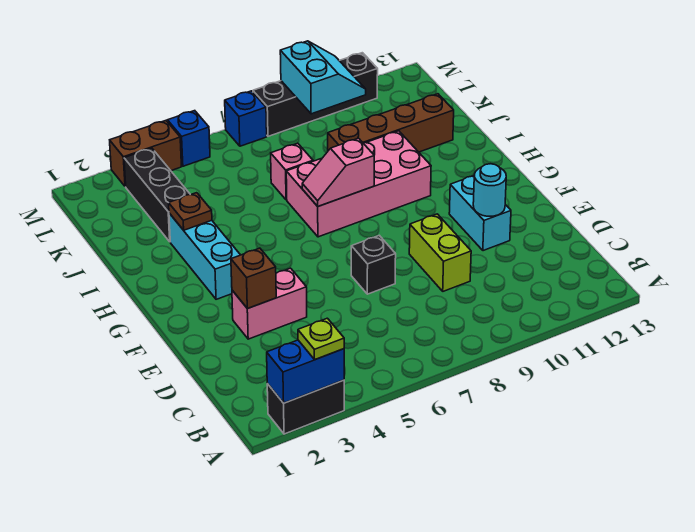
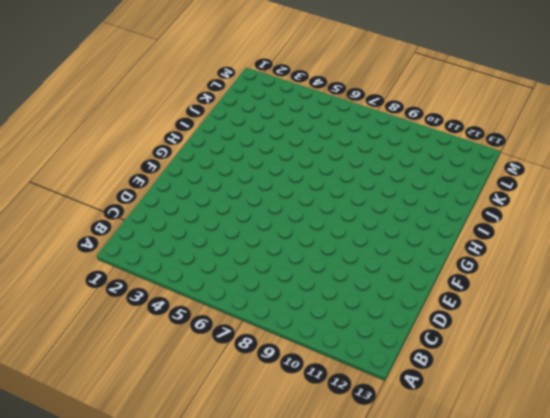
none -> black brick A2:A3 level 1
none -> lime brick D9:E9 level 1
none -> pink brick E3:E4 level 1

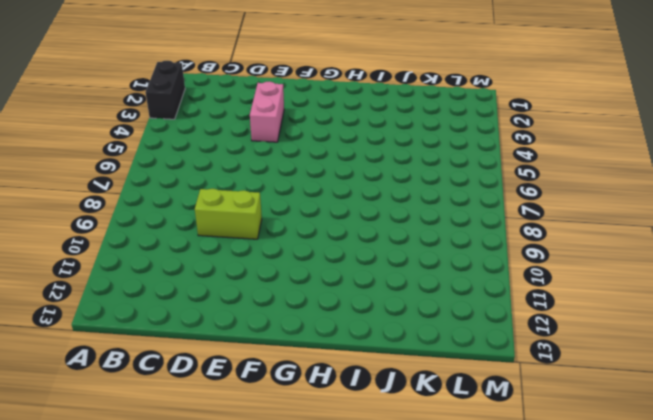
none -> black brick E7 level 1
none -> cyan brick E11:F11 level 1
none -> cyan brick G3:I3 level 1

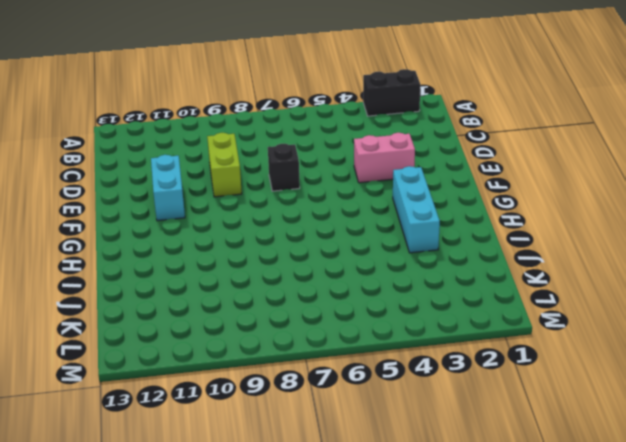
none -> pink brick H7:I10 level 1
none -> black brick J3:L3 level 1
none -> pink brick J7 level 1

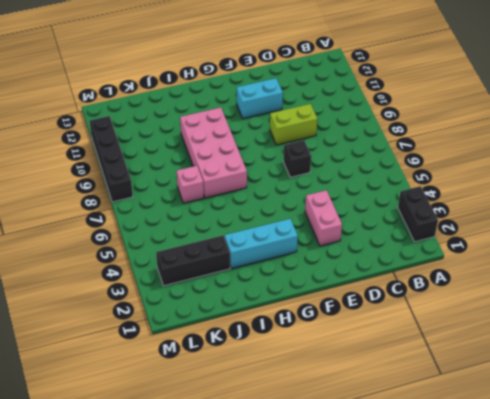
none -> brown brick J9:J12 level 1
none -> brown brick M3:M4 level 1
none -> blue brick M5 level 1

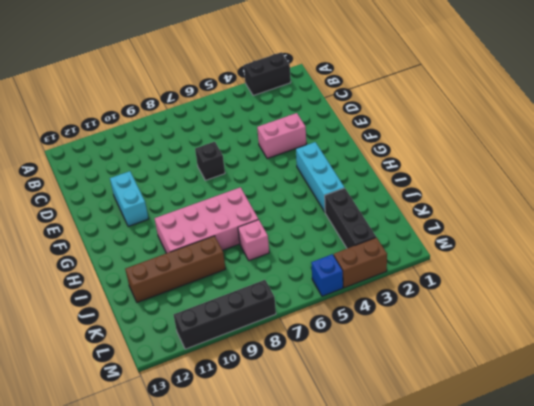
none -> lime brick D9:E9 level 1
none -> blue brick M7 level 1
none -> blue brick A2:A3 level 2

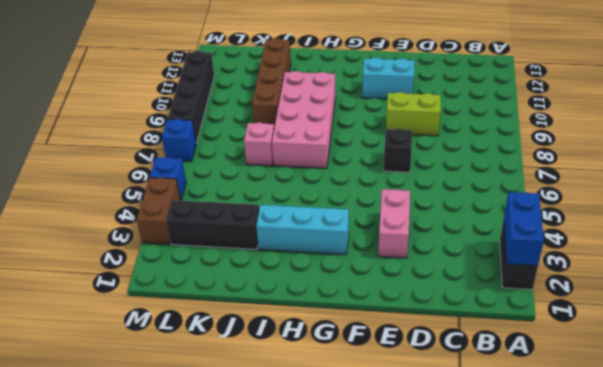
none -> brown brick E3 level 2
none -> cyan round brick E11 level 2
none -> pink slope H7:H8 level 2 top 8

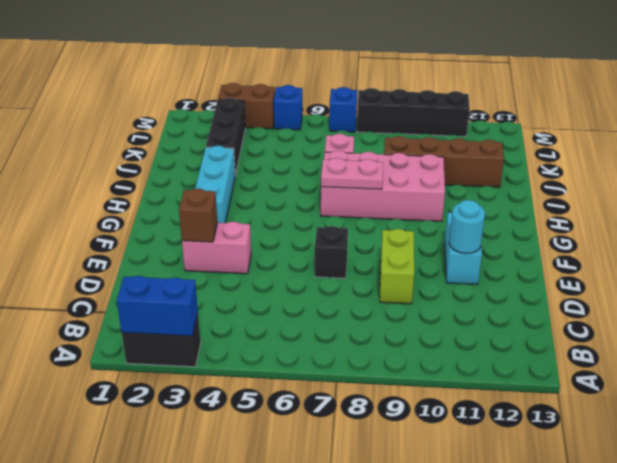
pink plate H7:H8 level 2 -> pink slope H7:H8 level 2 top 8
none -> brown plate I3 level 2
none -> cyan slope L9:M10 level 2 top 9
none -> lime plate A3 level 3

